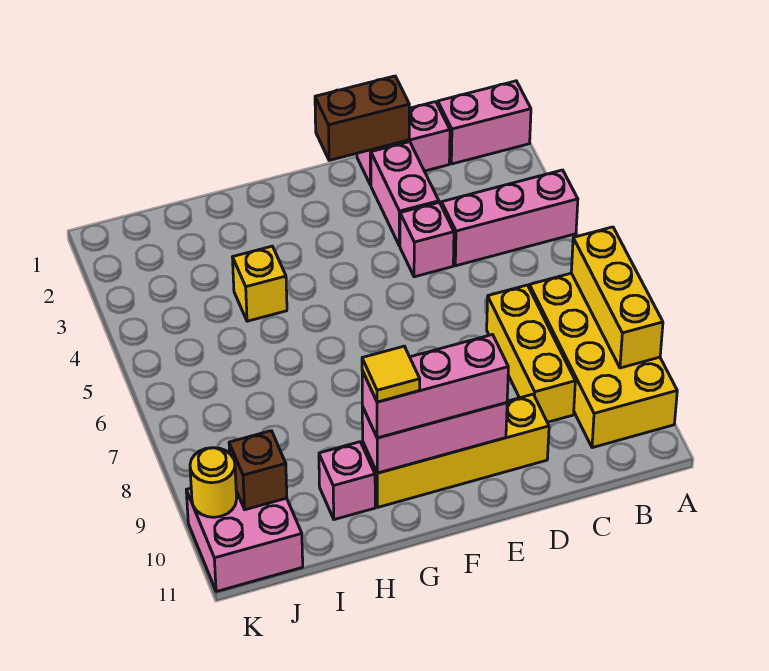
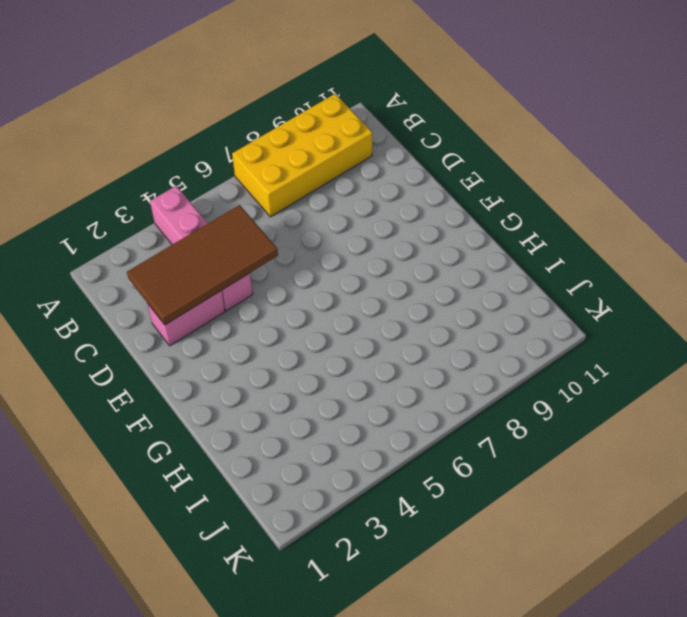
brown tile C2:D5 level 2 -> none
none -> pink brick A1:B1 level 1
none -> pink brick C1:D1 level 1
none -> yellow brick C7:C9 level 1

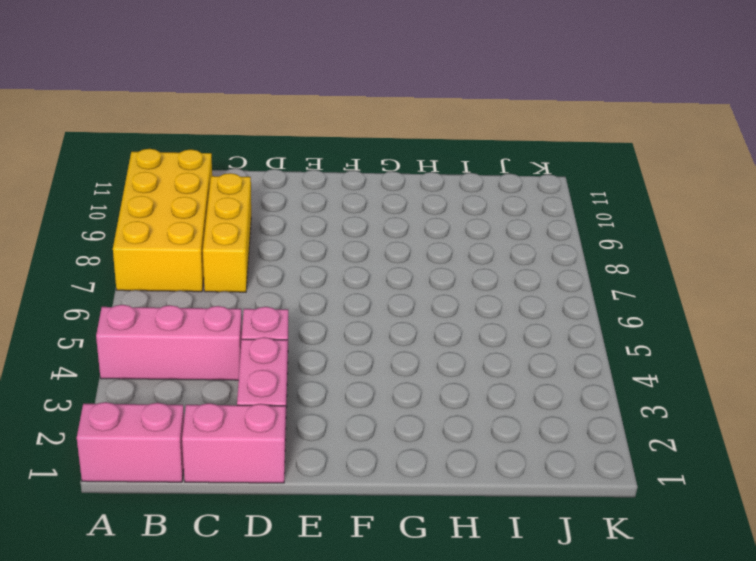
none -> yellow brick D10:G10 level 1
none -> yellow brick H4 level 1
none -> pink brick H10 level 1

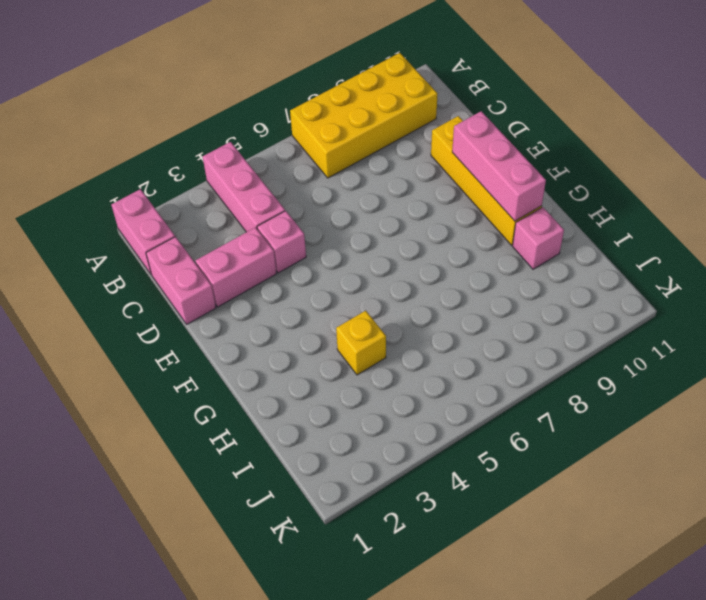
none -> yellow brick C7:C9 level 1
none -> pink brick J10:K11 level 1
none -> yellow brick A7:A9 level 2

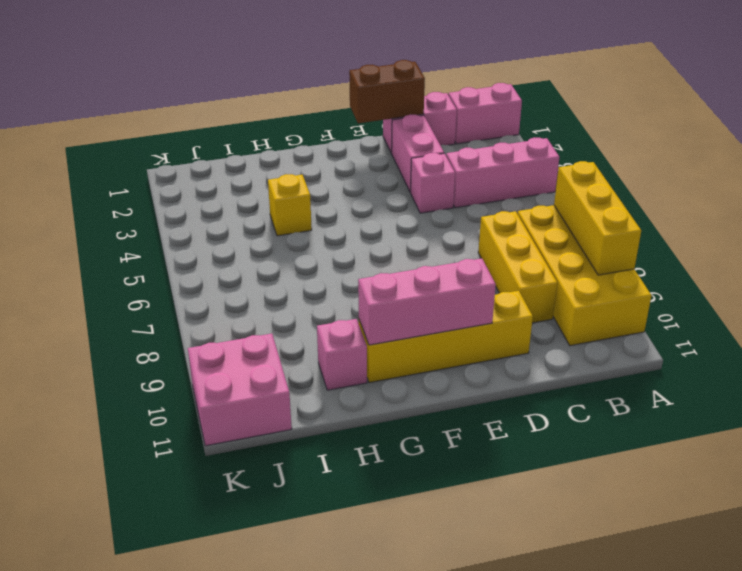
none -> brown brick J10 level 2
none -> yellow round brick K10 level 2
none -> pink brick E10:G10 level 3

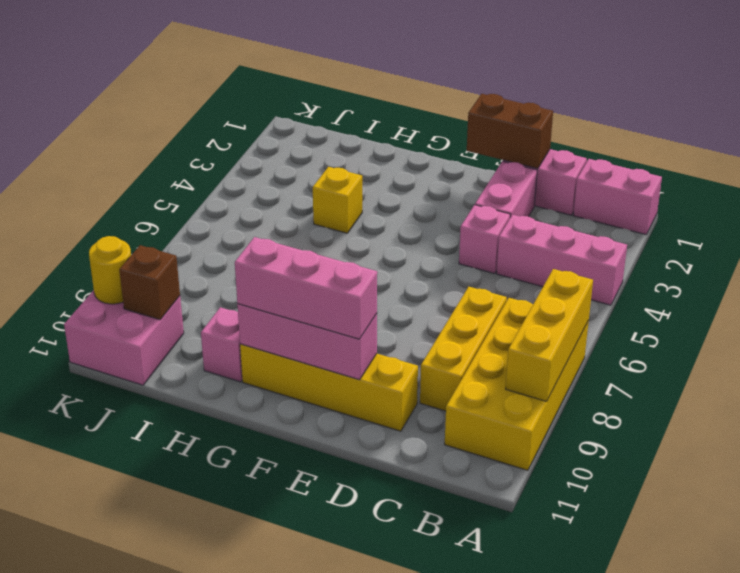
none -> yellow tile G10 level 4

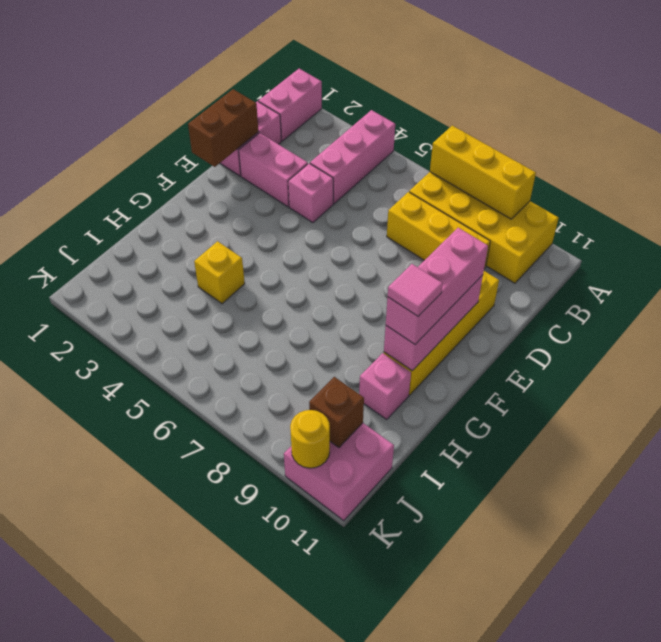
pink tile G10 level 4 -> yellow tile G10 level 4

